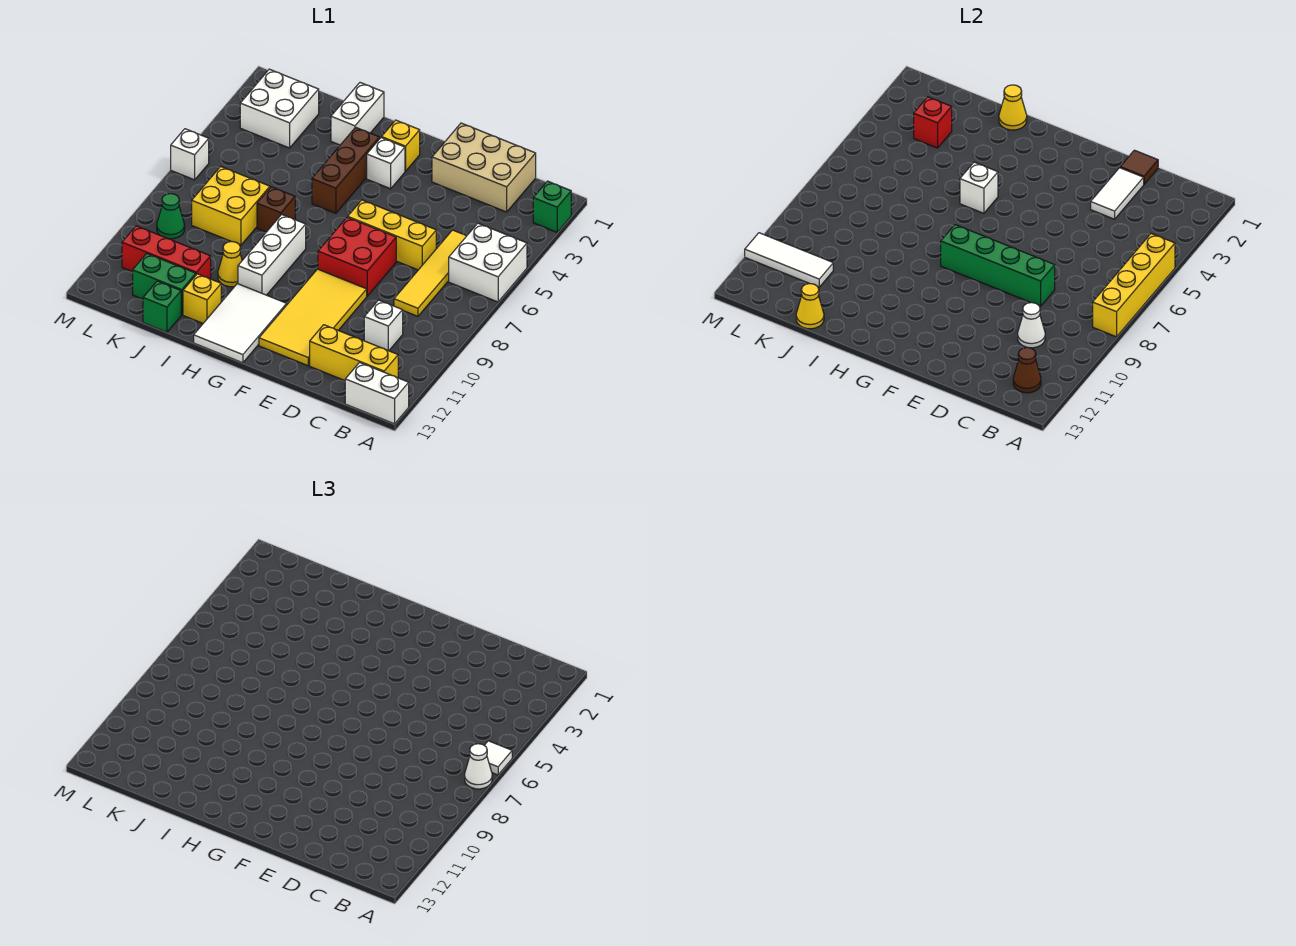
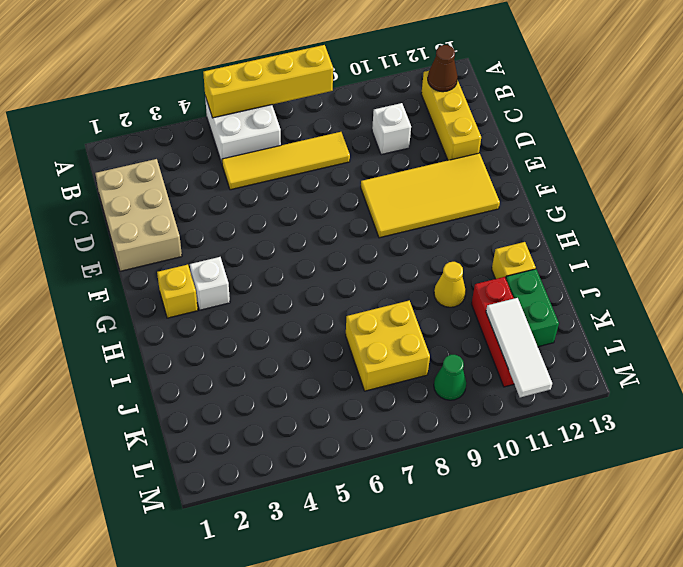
none -> green brick A2 level 1
none -> white brick A13:B13 level 1
none -> yellow brick D6:F6 level 1
none -> red brick E7:F8 level 1

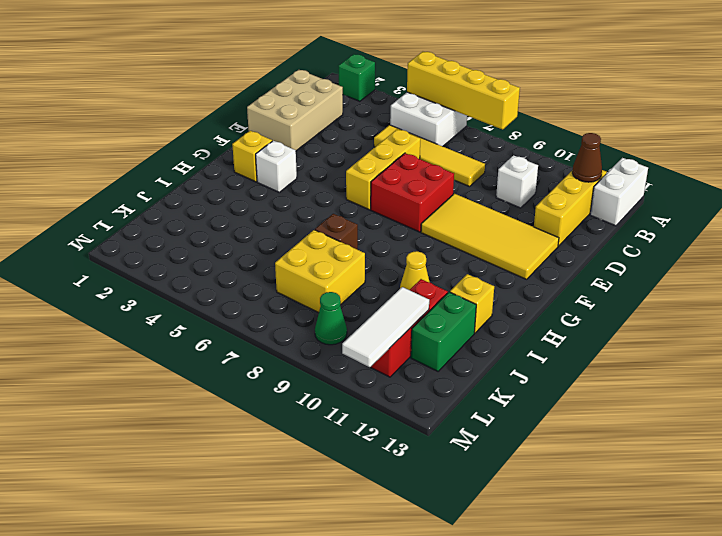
none -> white tile G11:H13 level 1
none -> brown brick H3:H5 level 1
none -> white brick H8:H10 level 1
none -> white brick I1:I2 level 1

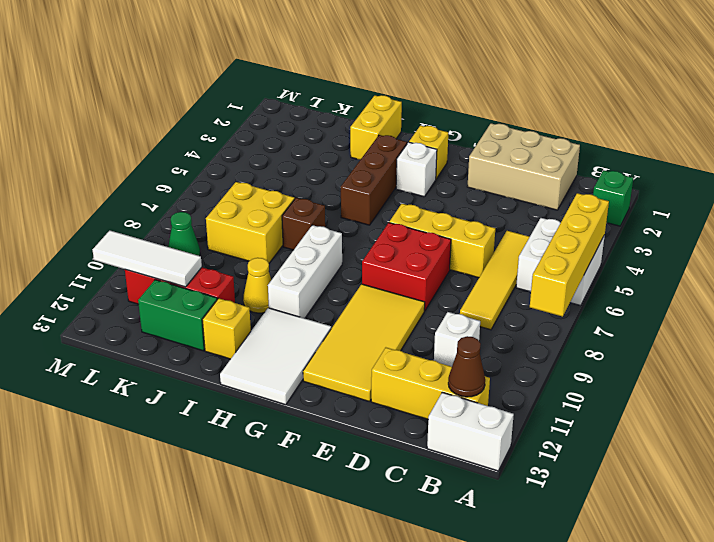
yellow brick I1:I2 level 1 -> white brick I1:I2 level 1
none -> green brick J13 level 1
none -> white brick K2:L3 level 1
none -> white brick M6 level 1
none -> white cone C10 level 2

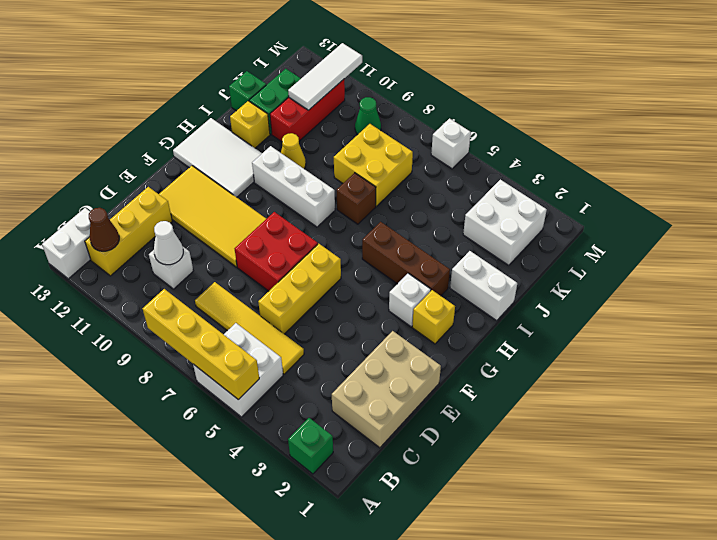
none -> brown tile D1 level 2
none -> white tile D2:D3 level 2
none -> green brick D8:G8 level 2
none -> white brick H5 level 2

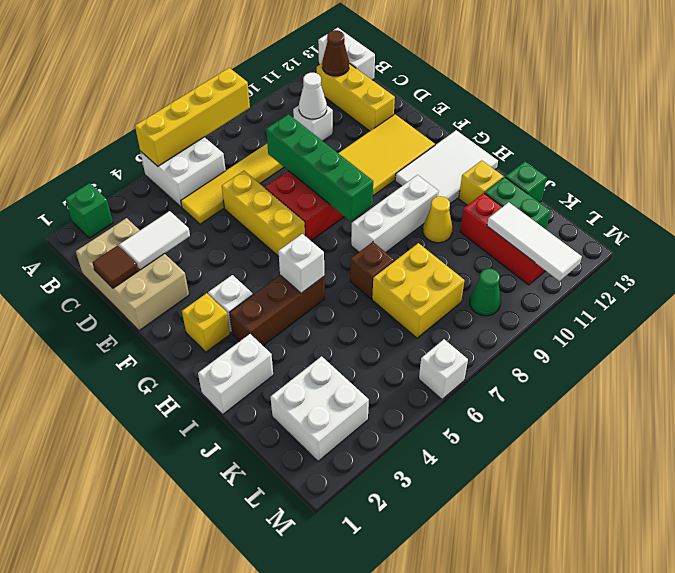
none -> yellow cone I1 level 2
none -> yellow cone J13 level 2
none -> red brick K3 level 2
none -> white tile A6 level 3

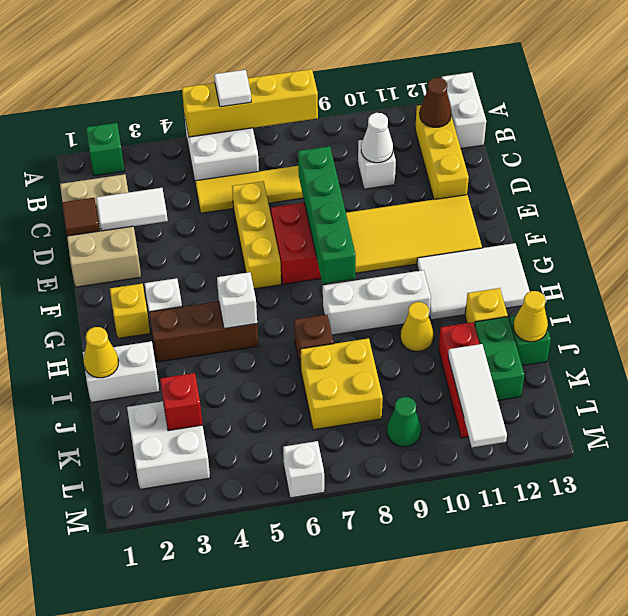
none -> white cone A7 level 3

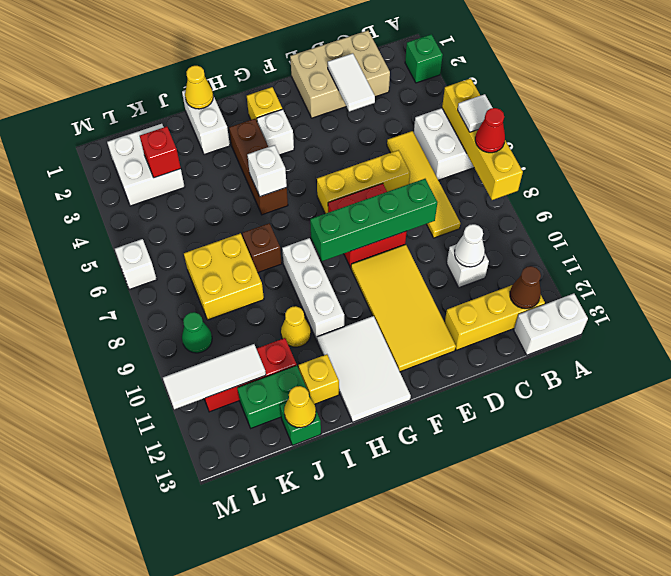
red cone A7 level 3 -> white cone A7 level 3
none -> brown tile D1 level 2

